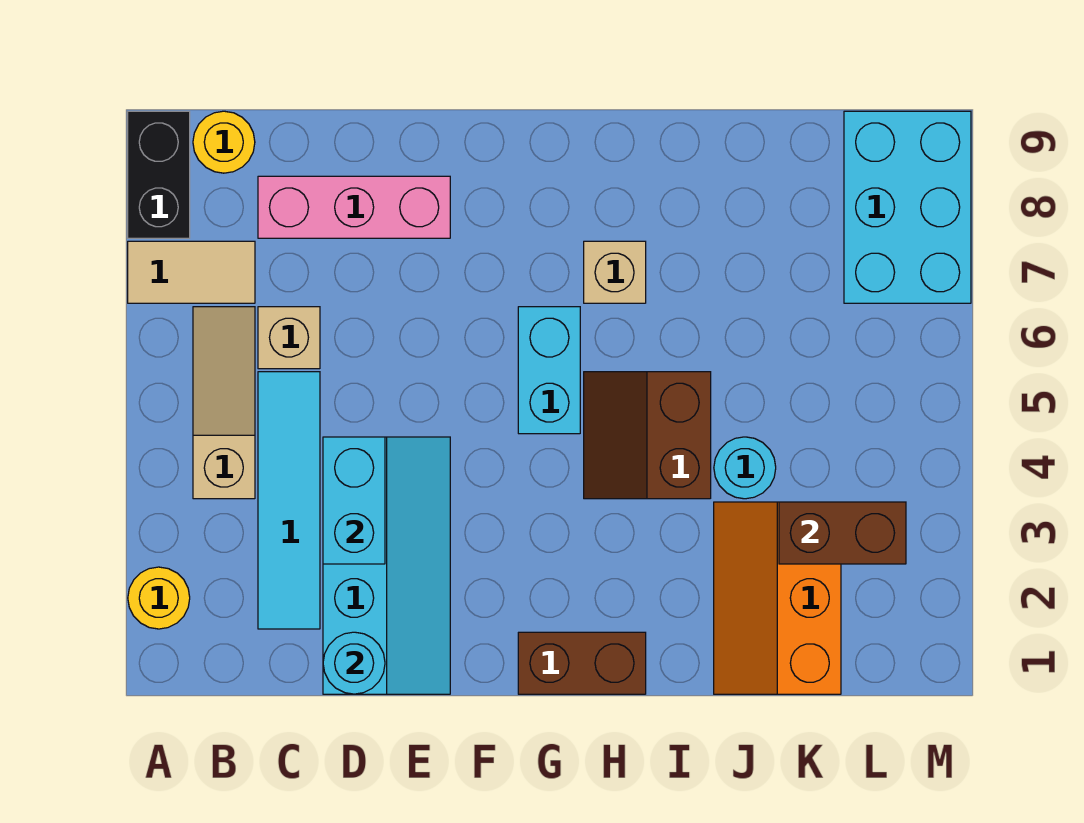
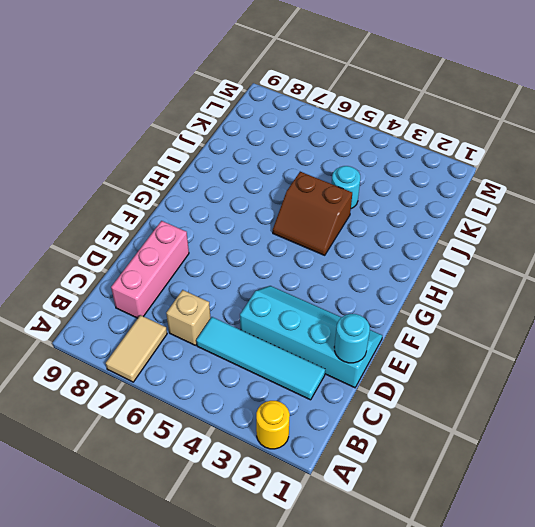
none -> black brick A8:A9 level 1
none -> tan slope B4:B6 level 1 top 4
none -> yellow round brick B9 level 1

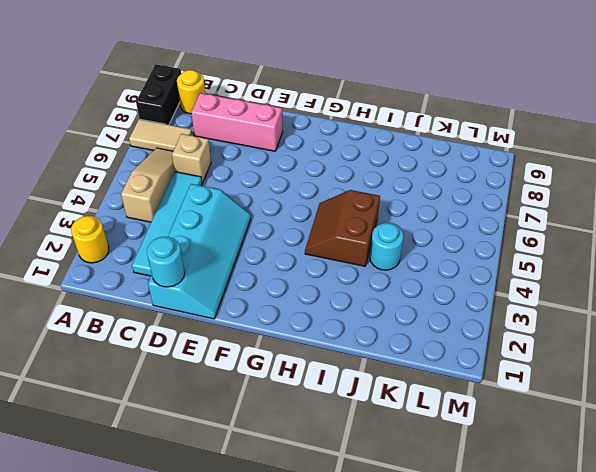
none -> brown brick G1:H1 level 1
none -> cyan brick G5:G6 level 1
none -> tan brick H7 level 1

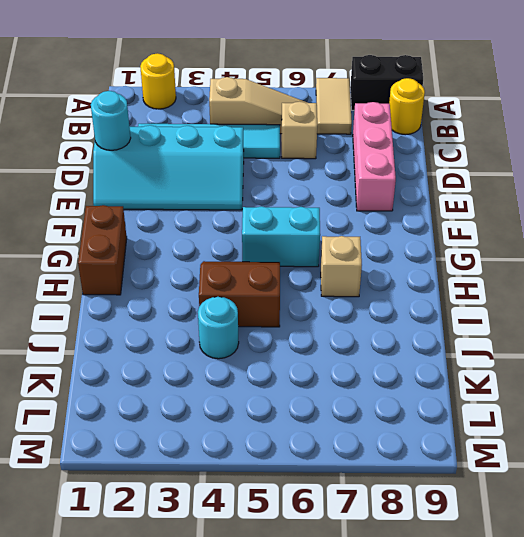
none -> orange slope J1:K3 level 1 top K
none -> cyan brick L7:M9 level 1
none -> cyan brick D3:D4 level 2

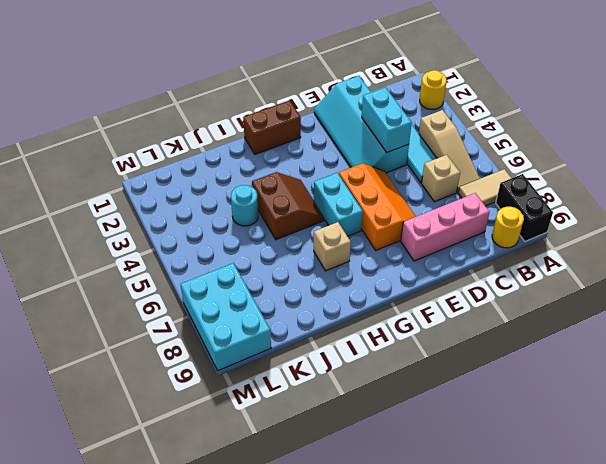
orange slope E5:F7 level 1 top F -> orange slope J1:K3 level 1 top K
none -> cyan round brick D1 level 2
none -> brown brick K3:L3 level 2

